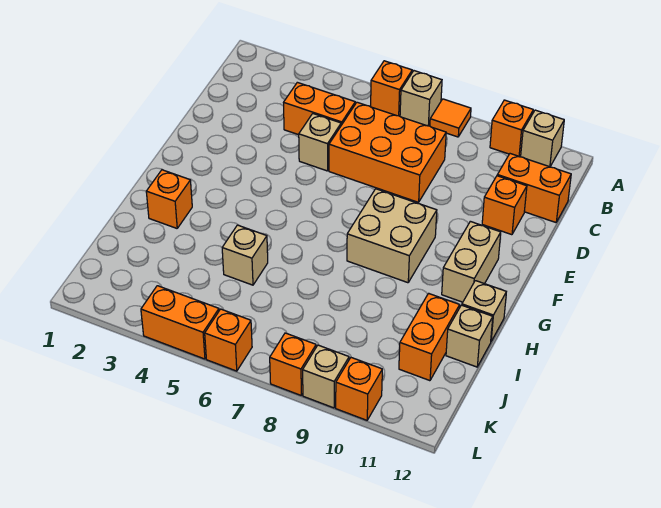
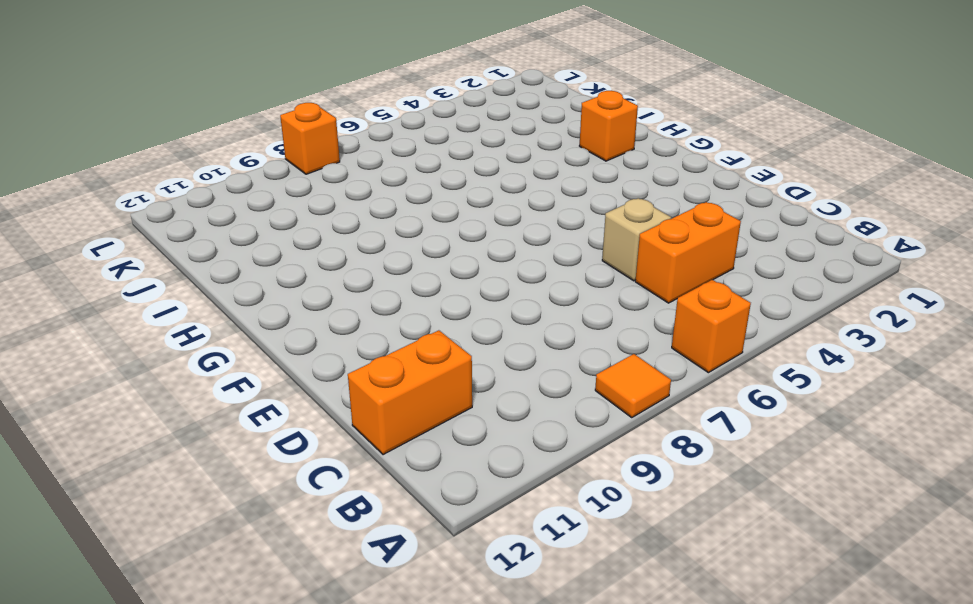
none -> tan brick A7 level 1
none -> orange brick A10 level 1
none -> tan brick A11 level 1

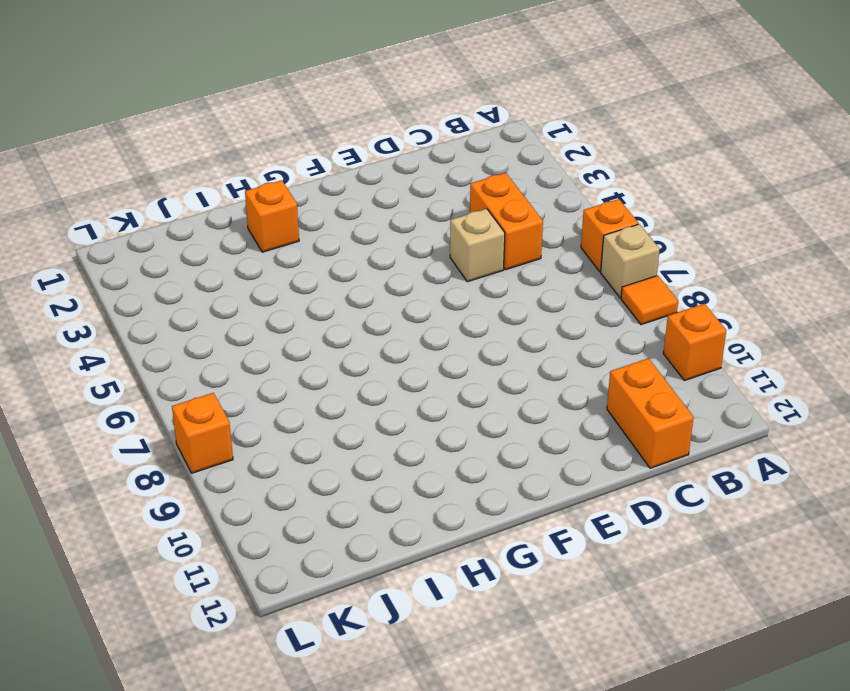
none -> tan brick A11 level 1
none -> orange brick C6:D8 level 1
none -> orange brick D11 level 1

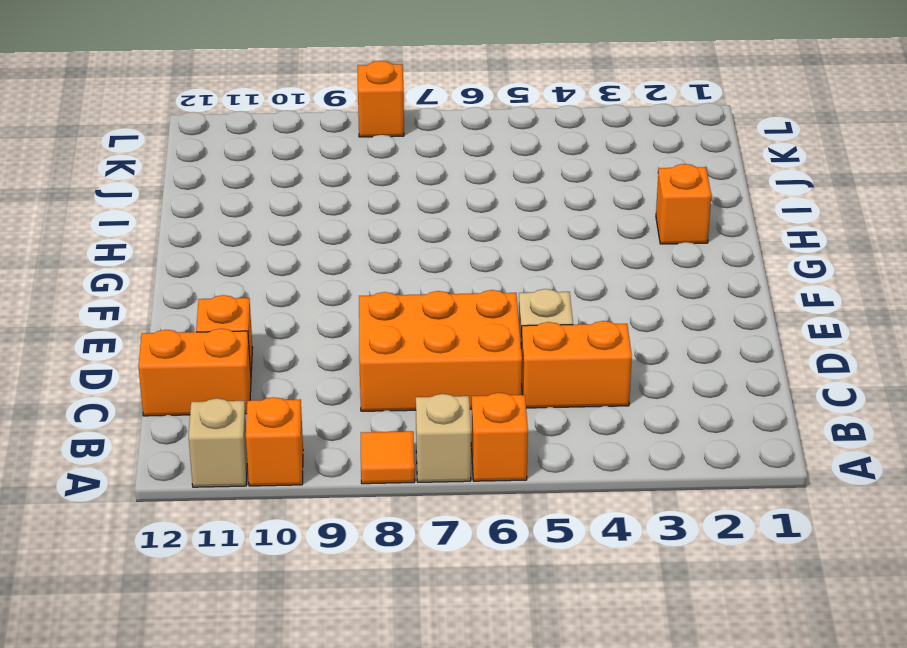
none -> tan brick F8:G9 level 1
none -> tan brick F11:G11 level 1
none -> tan brick H12 level 1

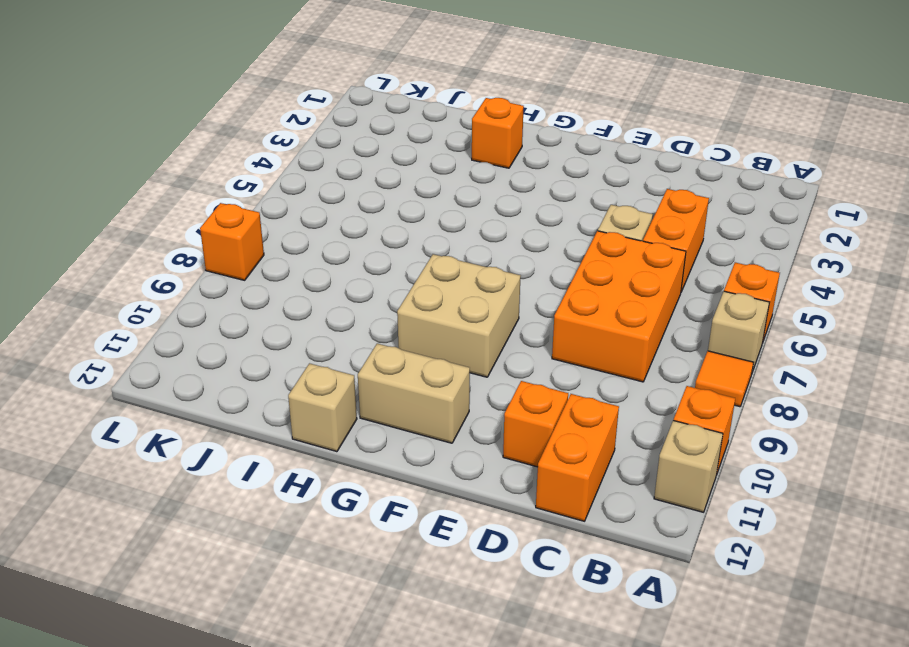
none -> tan brick I5 level 1
none -> orange brick I11:J11 level 1
none -> tan brick I12 level 1

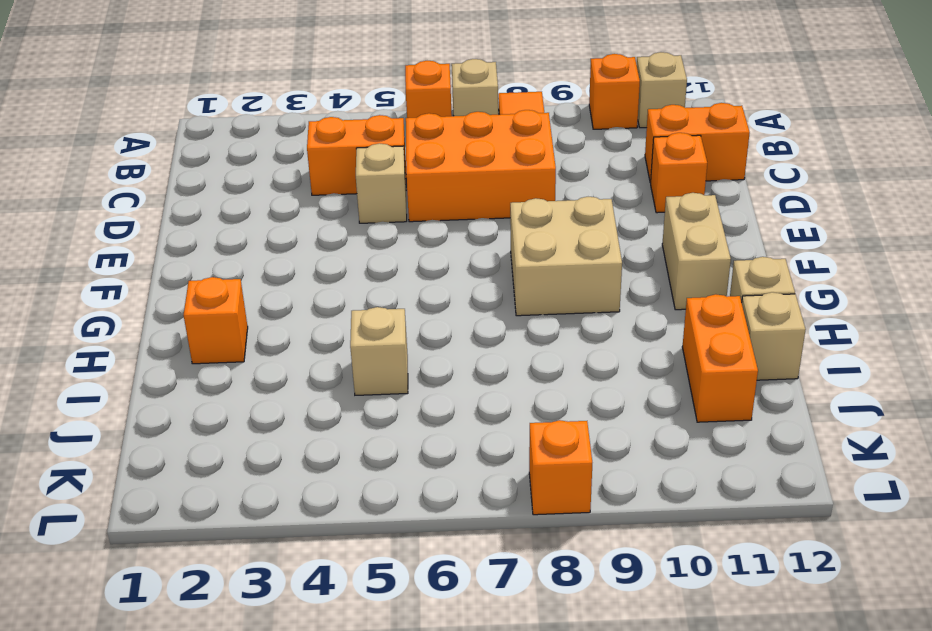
none -> orange brick L4:L5 level 1
none -> orange brick L6 level 1
none -> tan brick L9 level 1

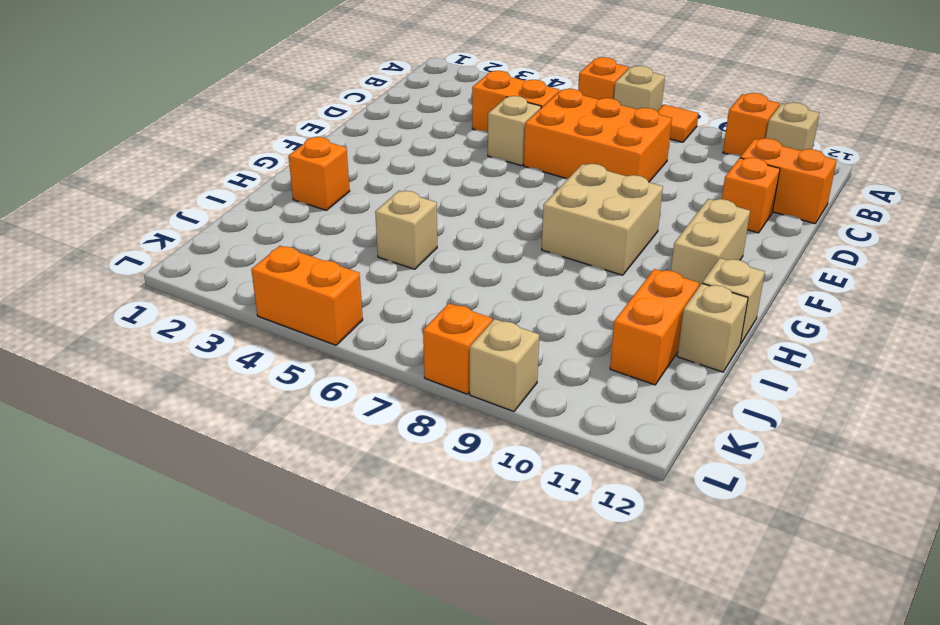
none -> orange brick L6 level 1
none -> orange brick L10 level 1

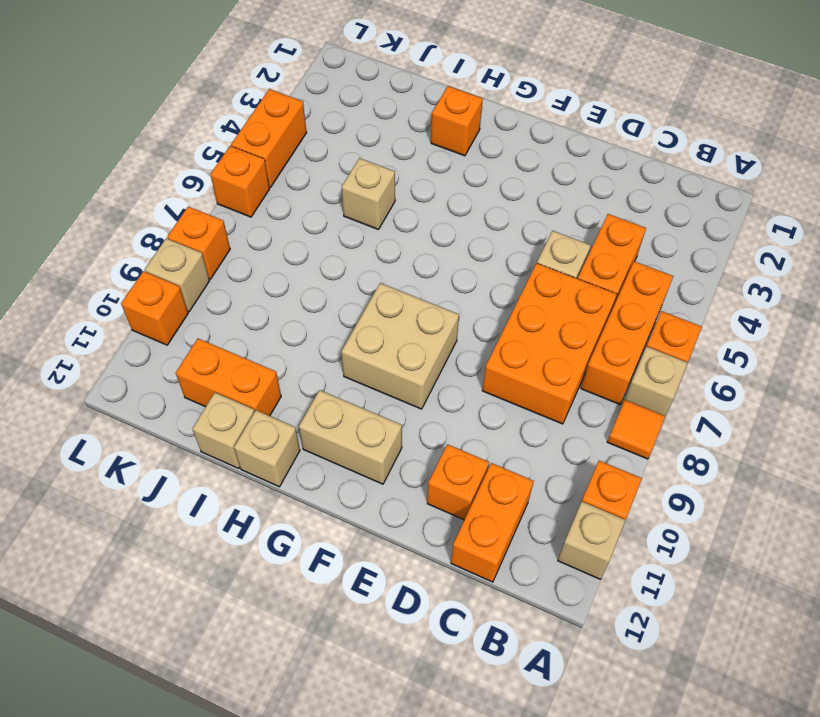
orange brick B5:B7 level 1 -> none

